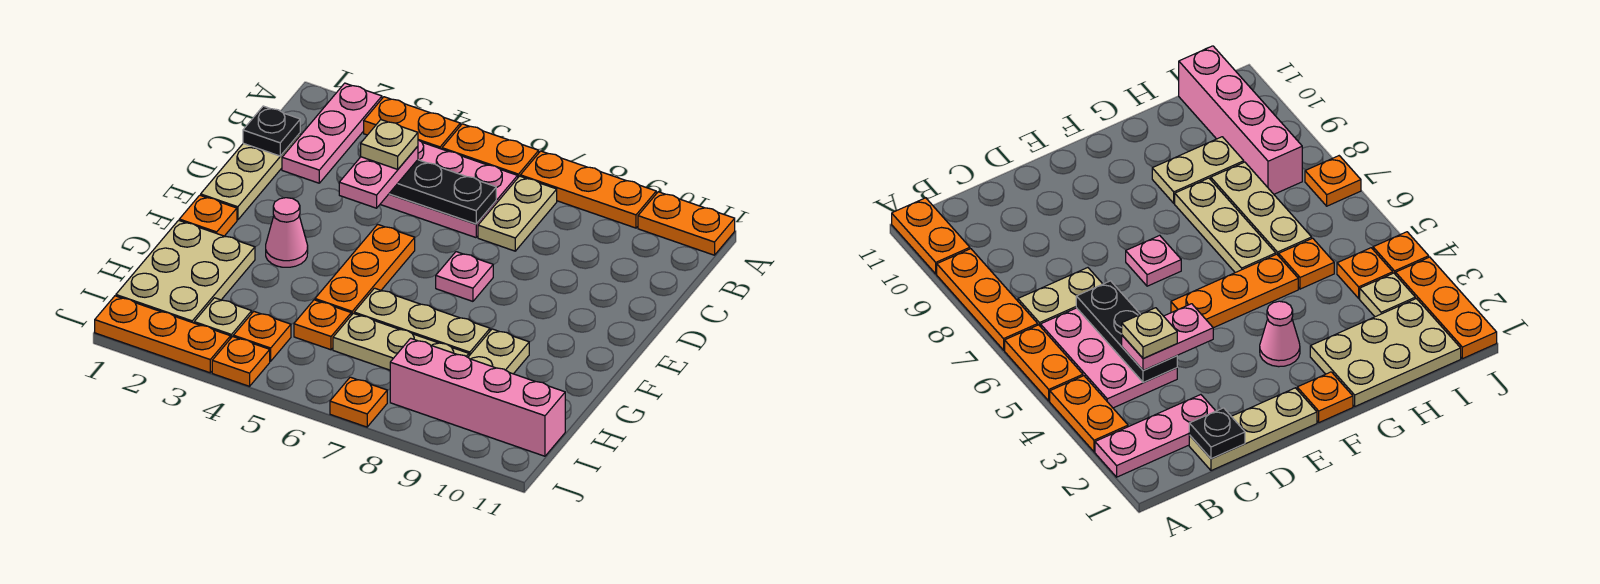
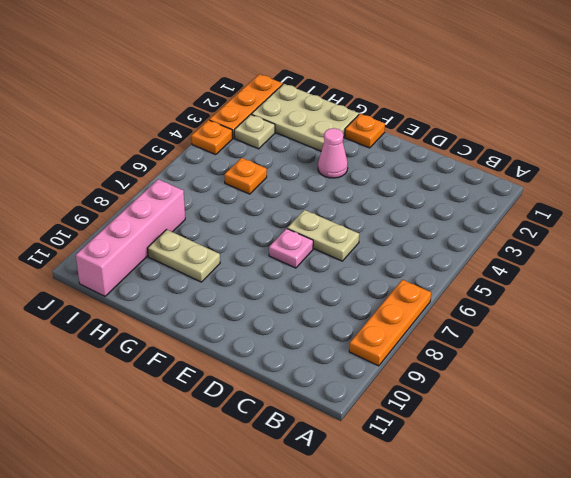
tan plate D6:E6 level 1 -> tan plate B7:C7 level 1
none -> pink plate A2:C2 level 1
none -> orange plate A3:A4 level 1
none -> orange plate A5:A6 level 1

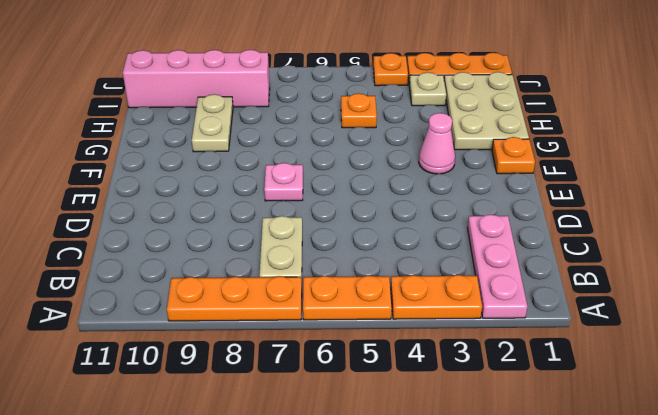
none -> orange plate A10:A11 level 1
none -> pink plate B4:C6 level 1
none -> tan plate C1:E1 level 1

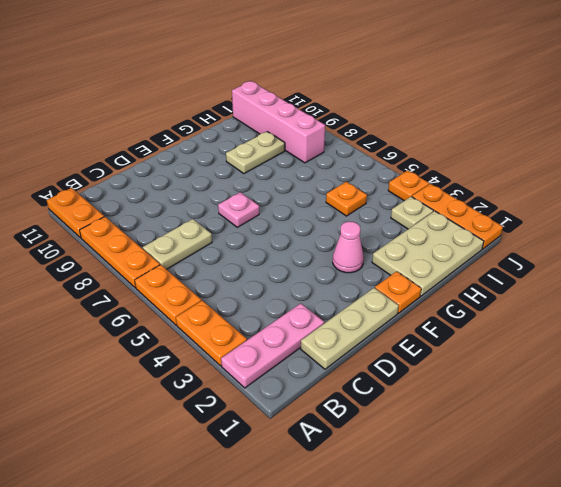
none -> pink plate B4:C6 level 1
none -> orange plate E5:G5 level 1
none -> tan plate G6:G8 level 1

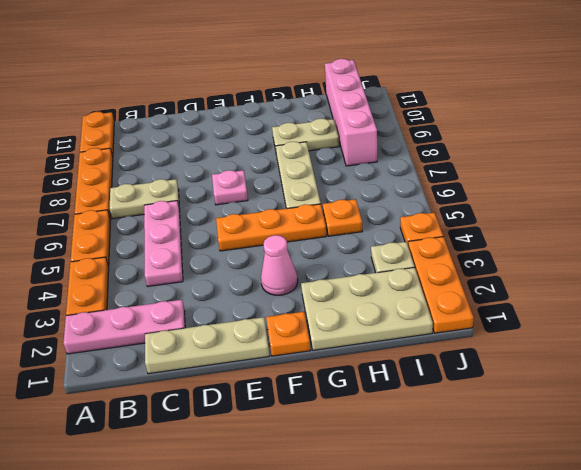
pink plate C4:C6 level 1 -> pink plate B4:C6 level 1
none -> tan plate H6:H8 level 1
none -> orange plate I4 level 1
none -> orange plate J7 level 1

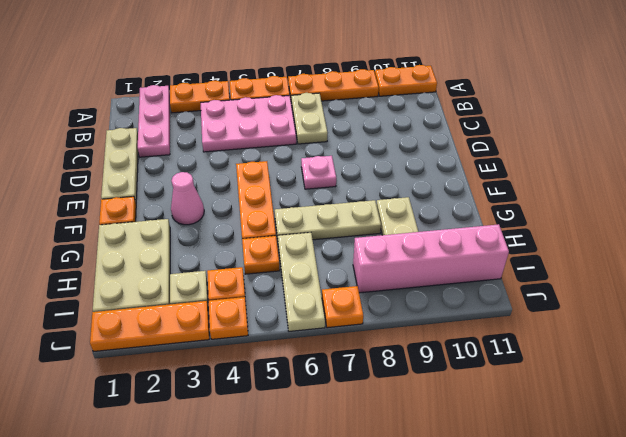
tan plate H6:J6 level 1 -> tan plate H6:H8 level 1
none -> black plate C1 level 2
none -> black plate C4:C6 level 2
none -> pink plate C4:D4 level 3

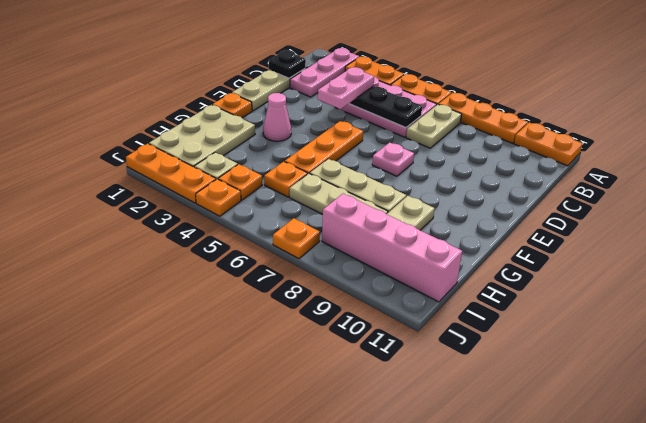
none -> tan plate C4 level 4

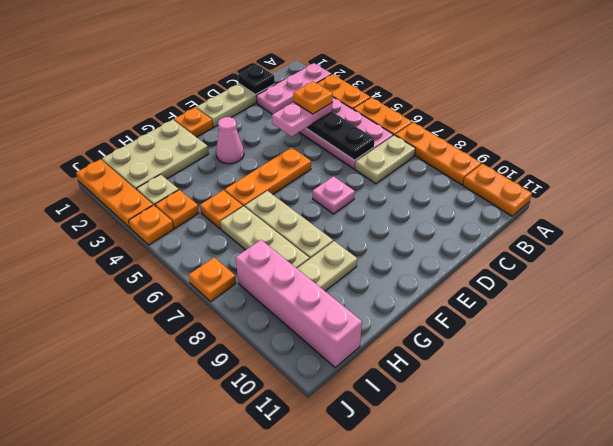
orange plate C4 level 4 -> tan plate C4 level 4

